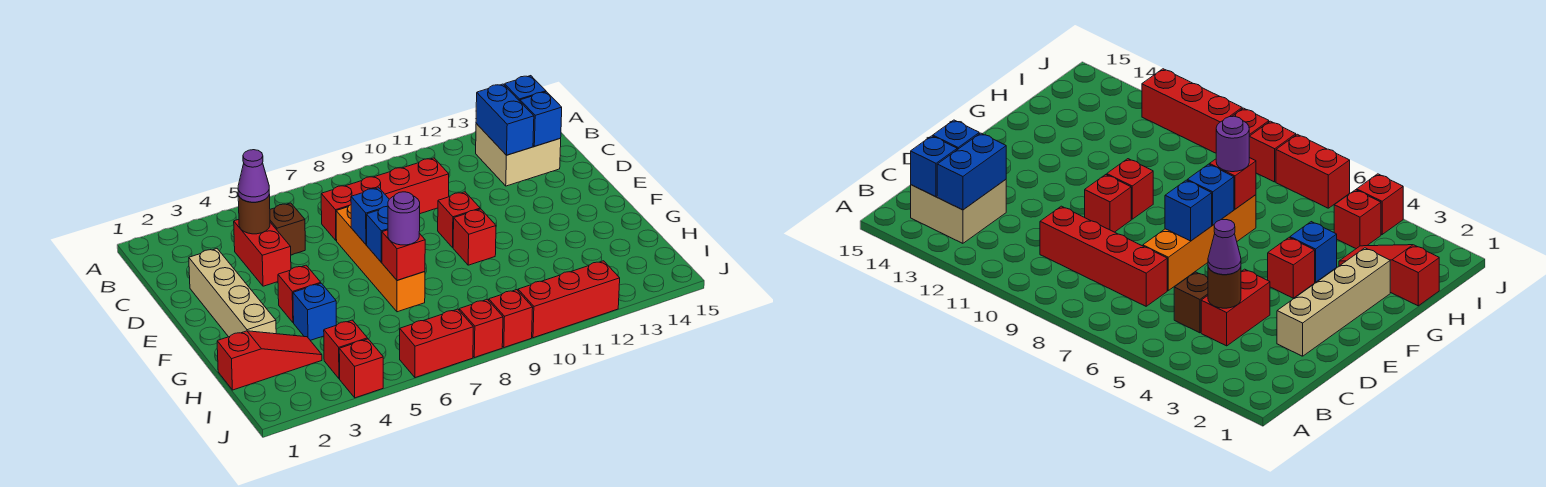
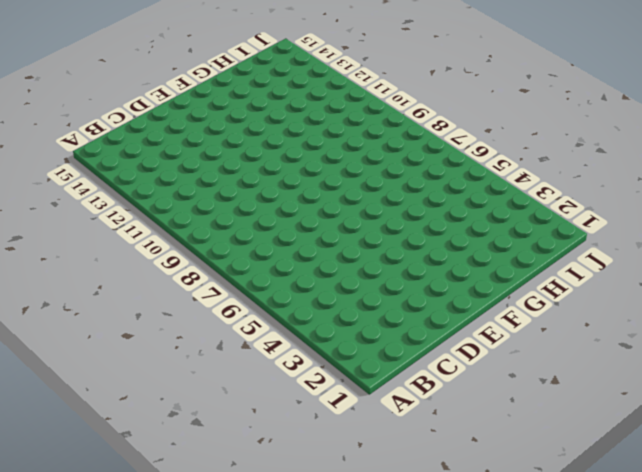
none -> tan brick B13:C14 level 1
none -> red brick C4:D4 level 1
none -> brown brick C5 level 1

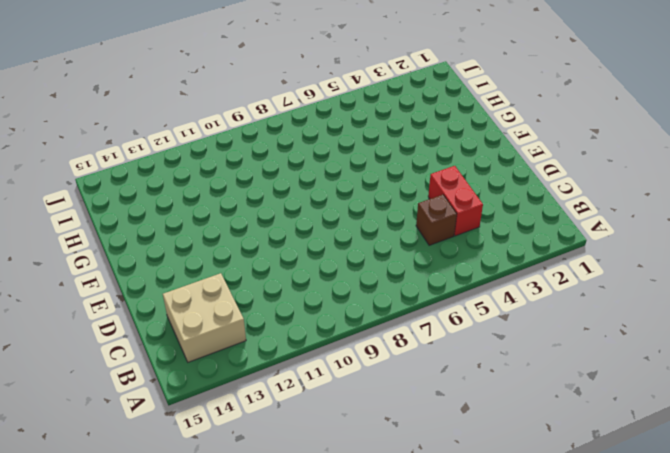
none -> red brick C7:C10 level 1
none -> tan brick D2:G2 level 1
none -> orange brick D7:G7 level 1

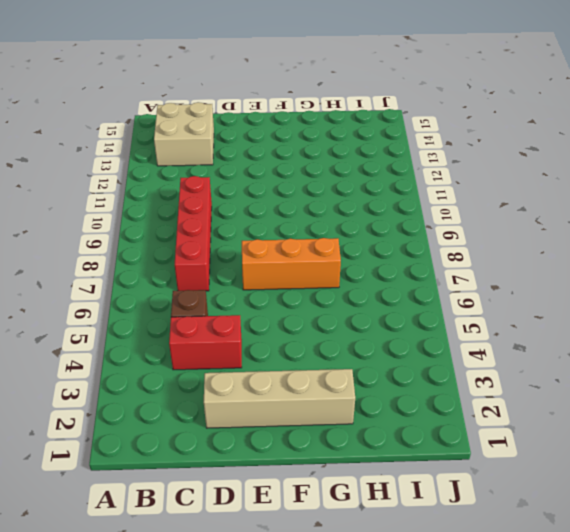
orange brick E7:G7 level 1 -> orange brick D7:G7 level 1
none -> red brick E10 level 1
none -> red brick F4 level 1
none -> red brick F10 level 1

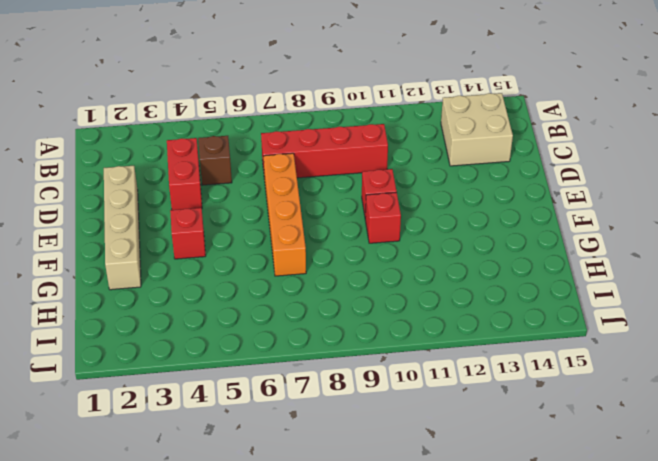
none -> blue brick G4 level 1
none -> red slope H1:H3 level 1 top 1
none -> red brick I4 level 1

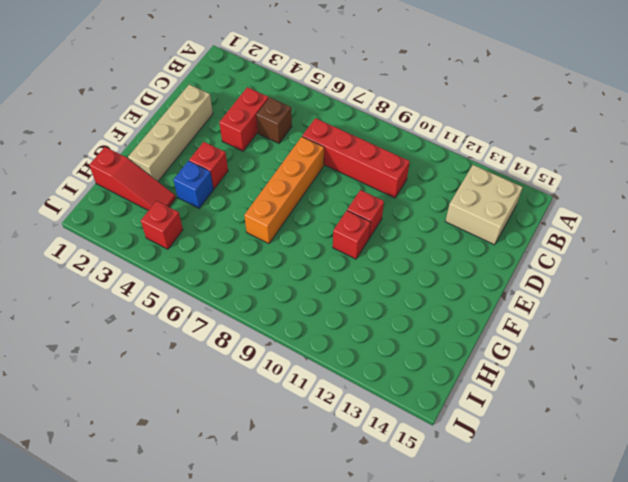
none -> red brick J4 level 1
none -> red brick J6:J7 level 1
none -> red brick J8 level 1

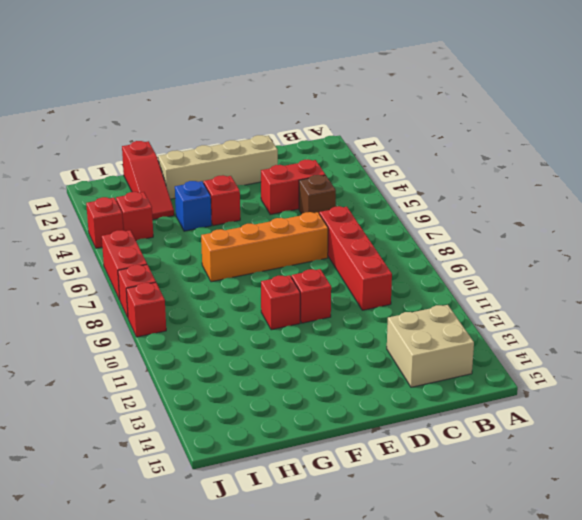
none -> red brick J10:J12 level 1
none -> blue brick B13:C13 level 2
none -> blue brick B14 level 2

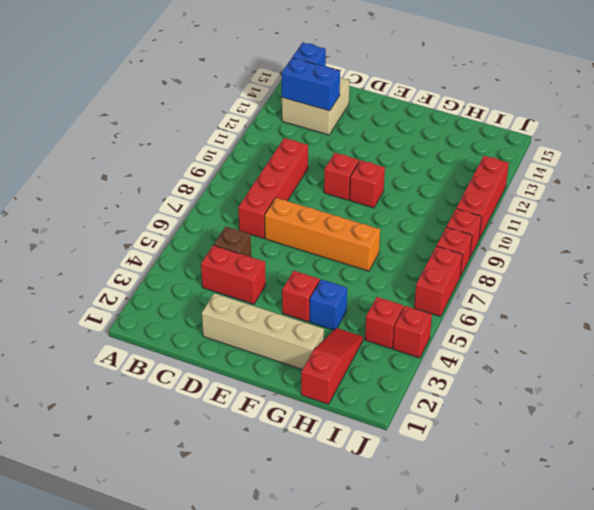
none -> brown round brick C4 level 2
none -> blue brick C14 level 2
none -> blue brick E7 level 2

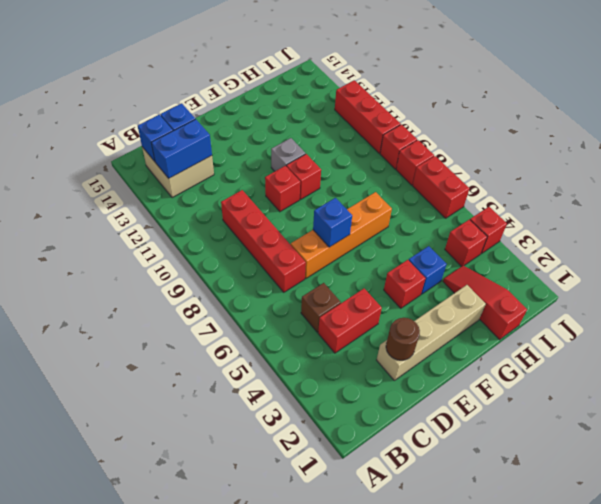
brown round brick D2 level 2 -> brown round brick C4 level 2
grey brick F11 level 1 -> none
none -> blue brick F7 level 2
none -> red brick G7 level 2
none -> purple cone C4 level 3

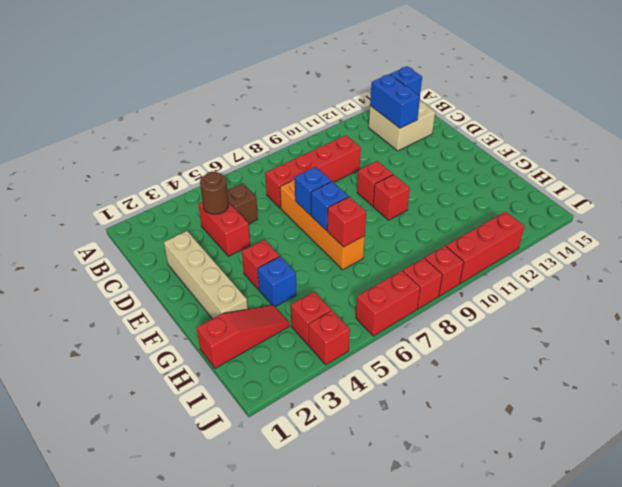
none -> blue brick C14 level 2
none -> purple cone C4 level 3
none -> purple round brick G7 level 3

